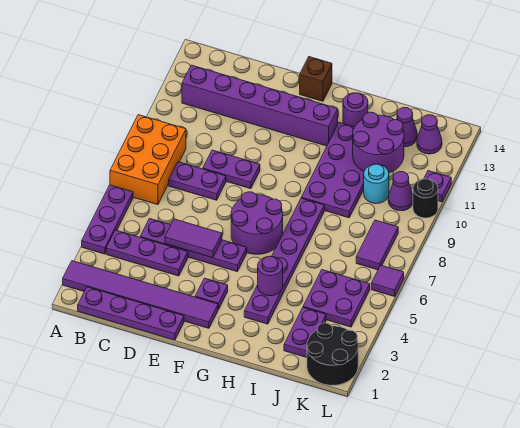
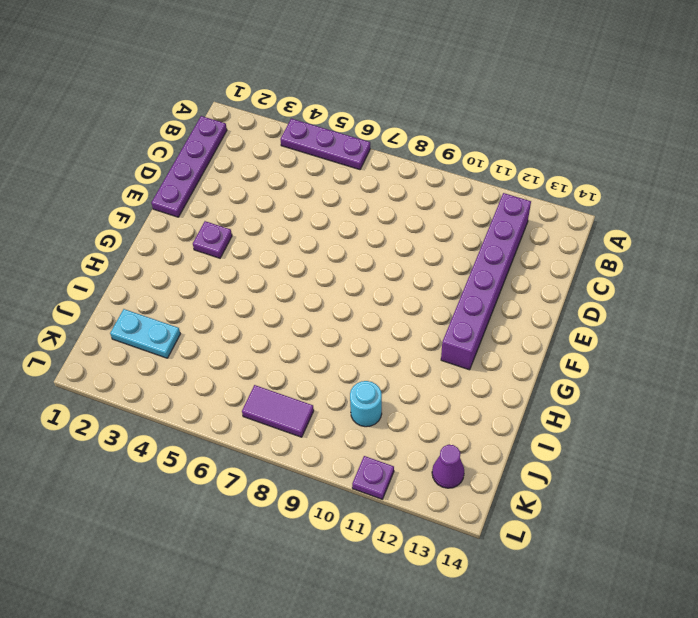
cyan plate J2:J3 level 1 -> purple plate J2:J3 level 1
none -> purple tile A2:F2 level 1
none -> orange brick A7:B9 level 1
none -> purple plate B4:D4 level 1

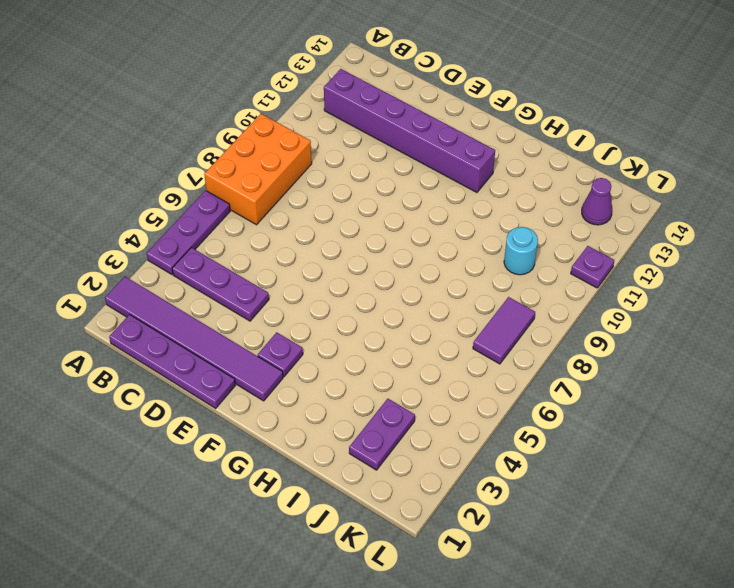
none -> purple plate C5:F5 level 1
none -> purple plate C8:D8 level 1
none -> purple plate D9:E9 level 1

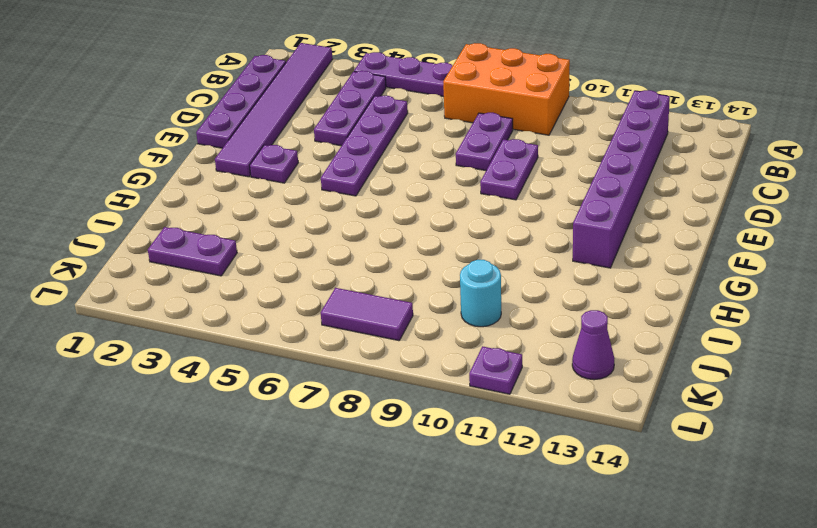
none -> purple round brick F6:G7 level 1
none -> brown brick F14 level 1
none -> purple plate H3:H8 level 1

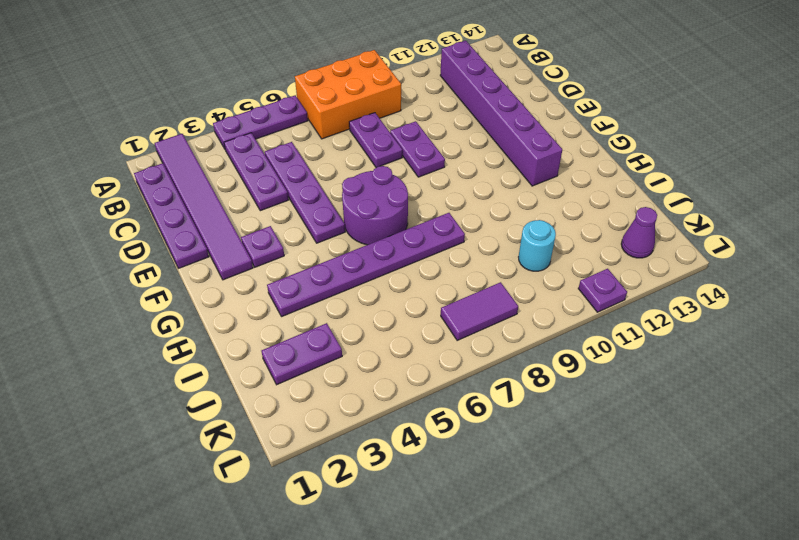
none -> brown brick F14 level 1
none -> purple plate H9:I12 level 1
none -> purple round brick H13 level 1

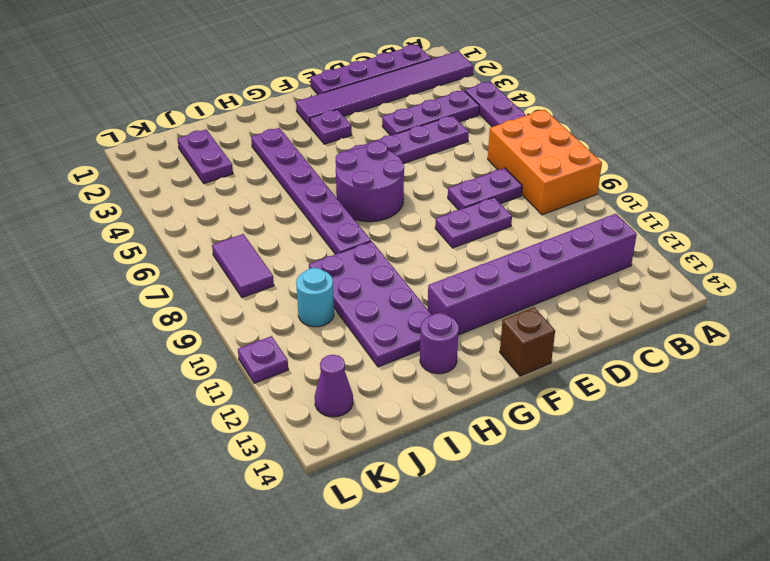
none -> purple plate J4:K5 level 1
none -> purple cone J13 level 1
none -> black round brick K1:L2 level 1

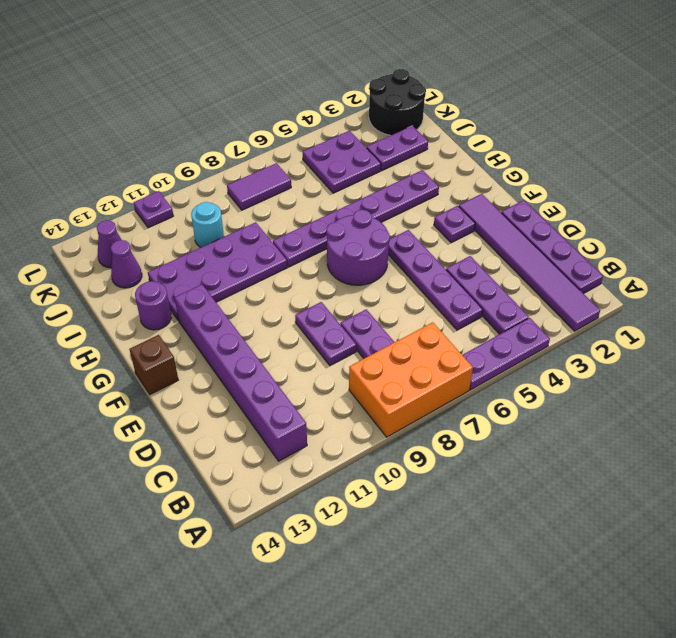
none -> purple cone K10 level 1
none -> purple tile L6 level 1
none -> black round brick L10 level 1

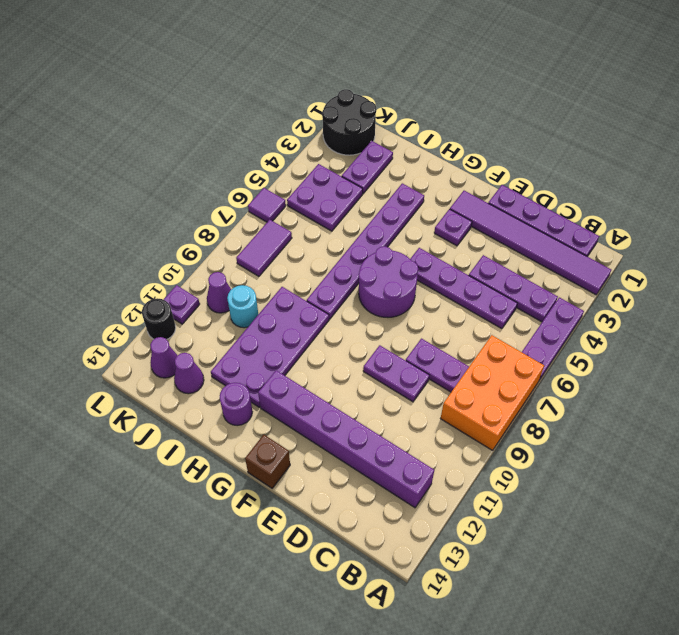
black round brick L12 level 1 -> black round brick L10 level 1
none -> purple tile D5:E5 level 2
none -> purple round brick H4 level 2
none -> purple round brick I11:J12 level 2

